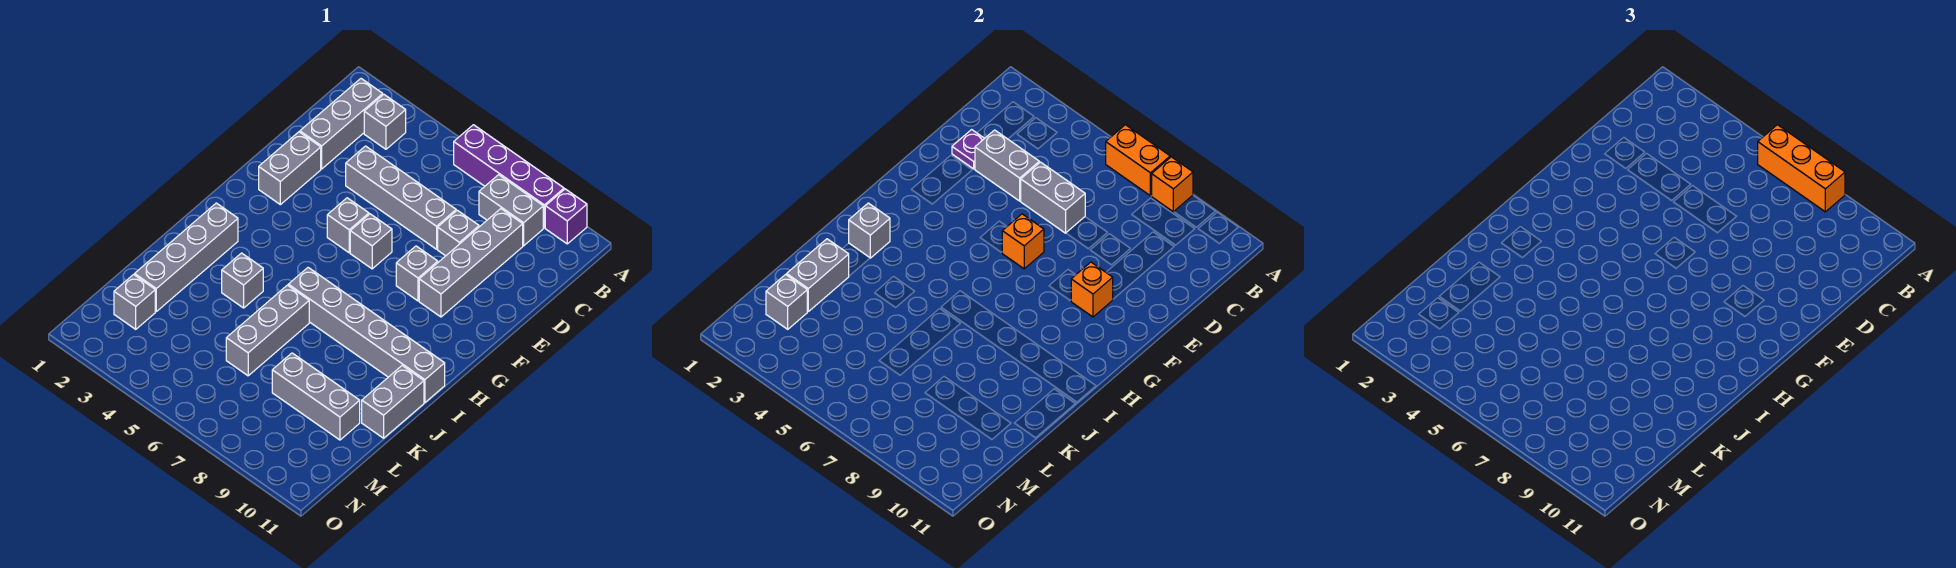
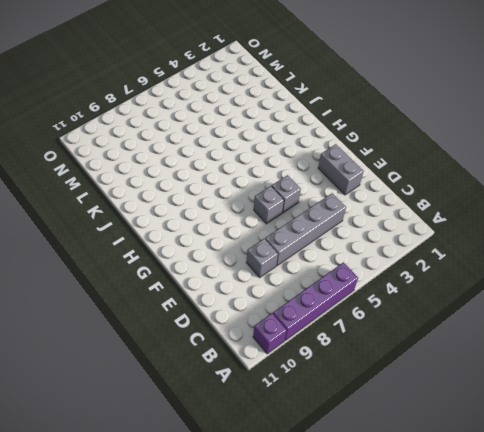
none -> grey brick B2:D2 level 1
none -> grey brick B3 level 1
none -> grey brick B8:B9 level 1
none -> grey brick C9:F9 level 1

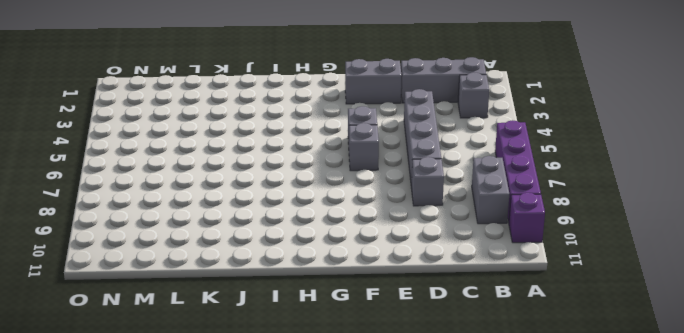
none -> grey brick C9:F9 level 1
none -> grey brick F8 level 1
none -> grey brick I2:L2 level 1
none -> grey brick I6:I11 level 1

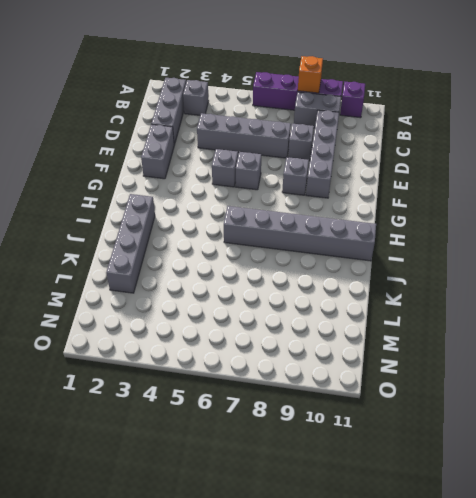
none -> grey brick J4 level 1
none -> grey brick J6:L6 level 1
none -> grey brick J11:K11 level 1
none -> grey brick L8:L10 level 1

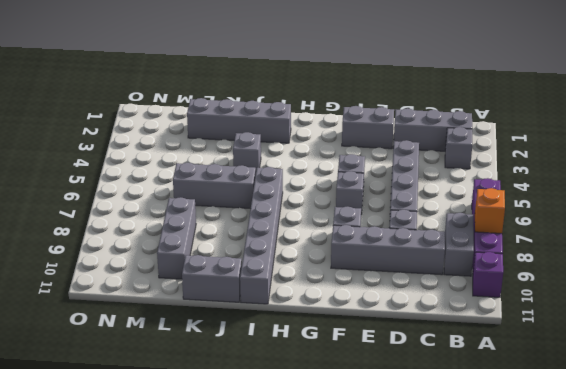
none -> grey brick M2 level 1
none -> orange brick A6:A7 level 2
none -> purple plate D2 level 2
none -> grey brick D3:D4 level 2

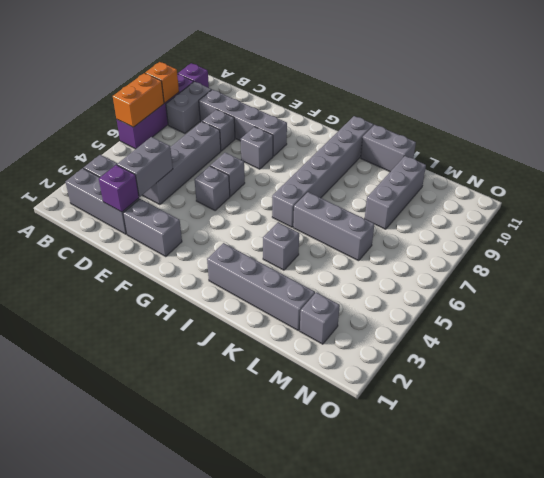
purple brick D2 level 2 -> purple plate D2 level 2
none -> grey brick D5:D6 level 2
none -> orange brick F6 level 2
none -> orange brick F9 level 2
none -> grey brick I2 level 2

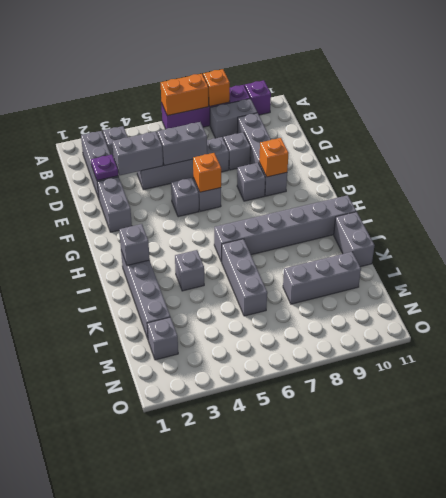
none -> grey brick K2:L2 level 2
none -> grey brick M2 level 2
none -> orange brick A6:A8 level 3

